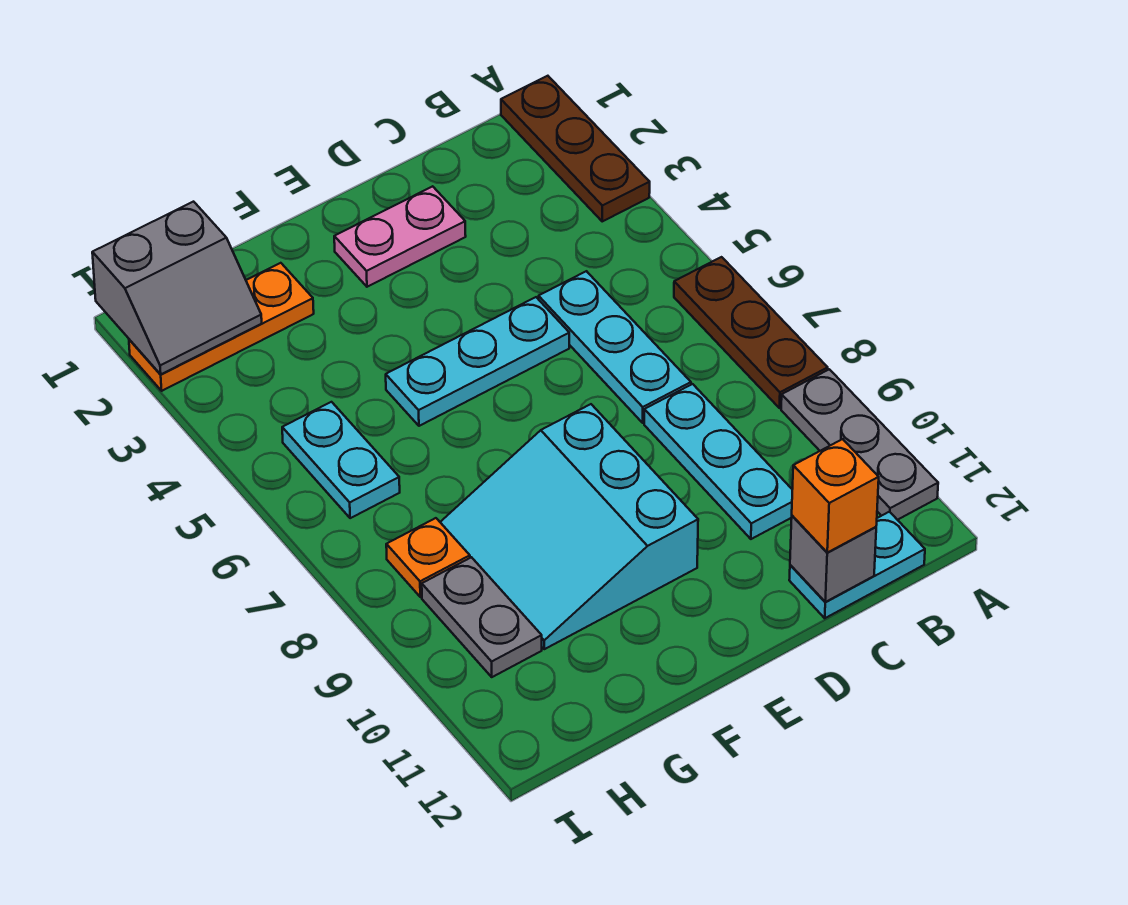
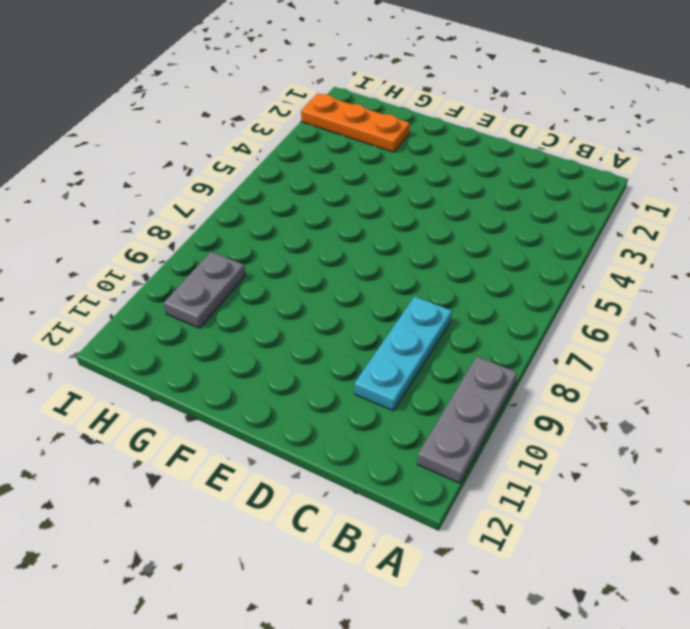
none -> brown plate A1:A3 level 1
none -> brown plate A6:A8 level 1
none -> cyan plate B12:C12 level 1

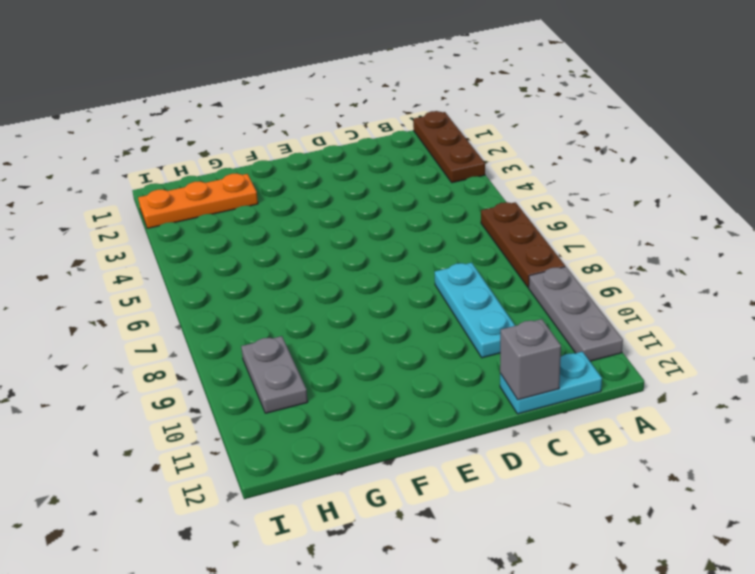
none -> cyan plate C5:C7 level 1
none -> pink plate D2:E2 level 1
none -> cyan plate D5:F5 level 1

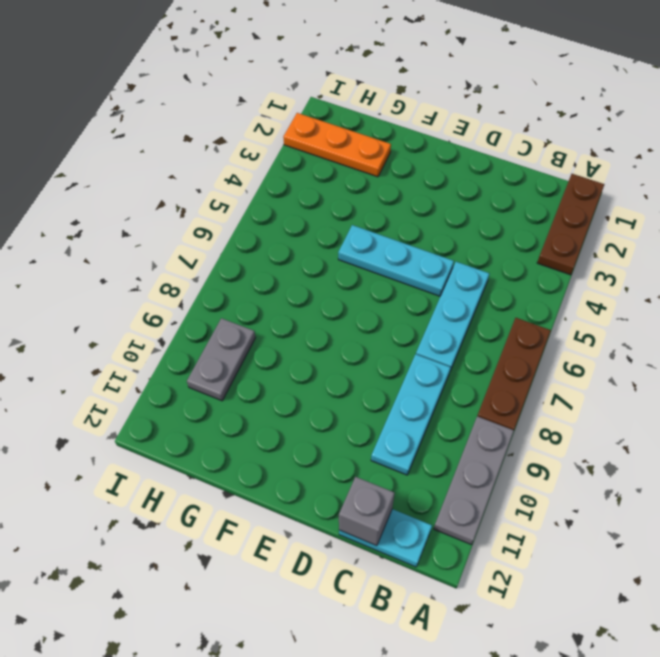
none -> pink plate D2:E2 level 1
none -> cyan slope E8:G10 level 1 top E
none -> cyan plate H5:H6 level 1

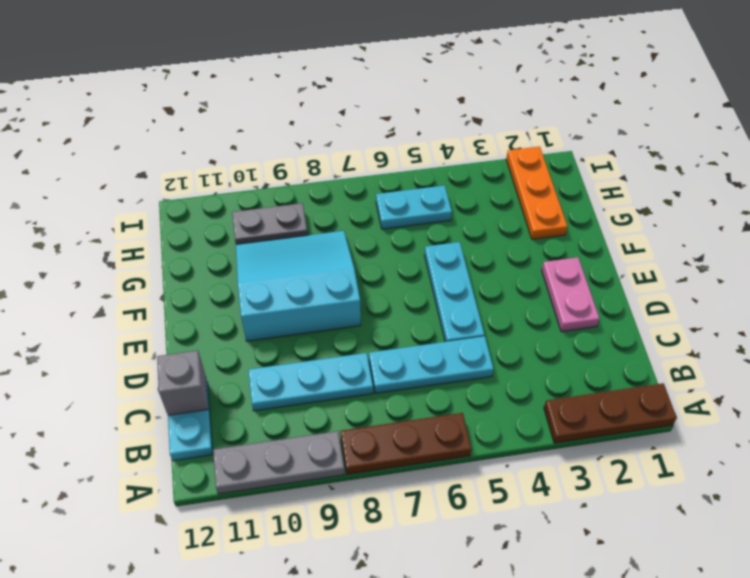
none -> orange plate H8 level 1
none -> grey slope H1:I2 level 2 top 1
none -> orange brick C12 level 3

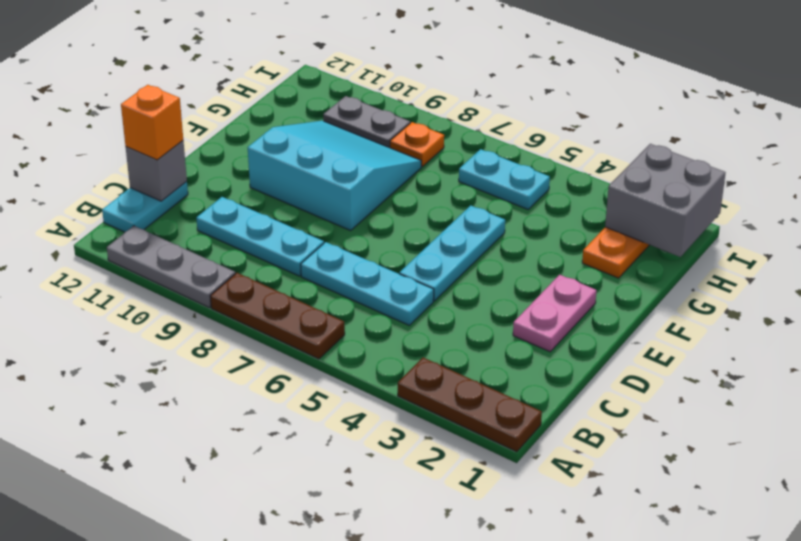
grey brick H1:I2 level 2 -> grey slope H1:I2 level 2 top 1

